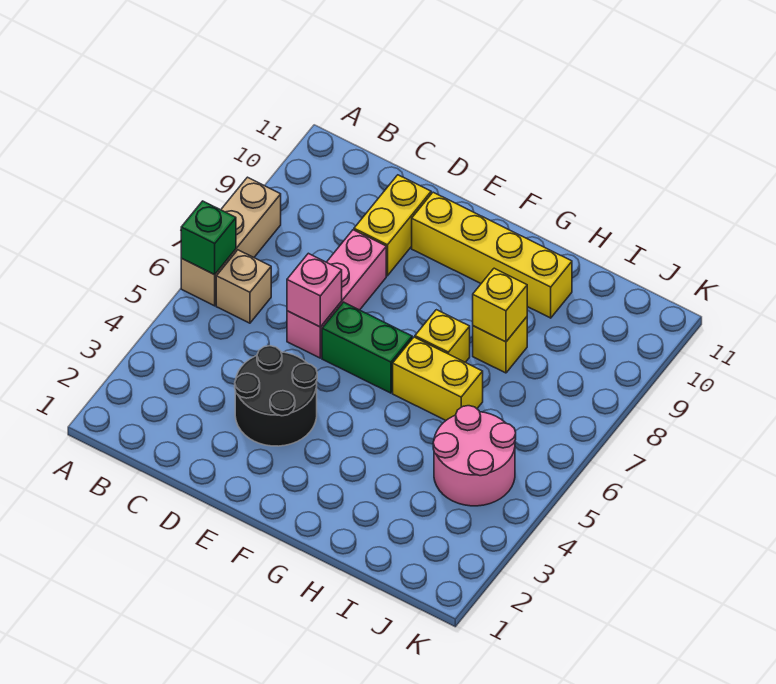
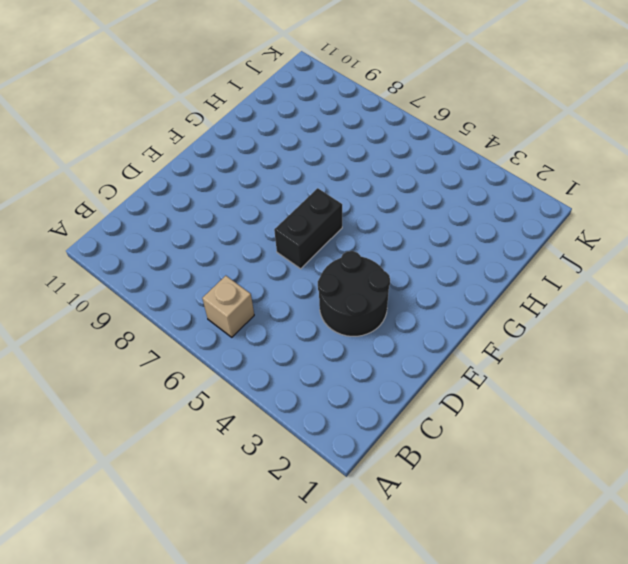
black brick E6:F6 level 1 -> green brick E6:F6 level 1
none -> tan brick A6:A8 level 1
none -> pink brick D6:D8 level 1
none -> yellow brick D9:D10 level 1

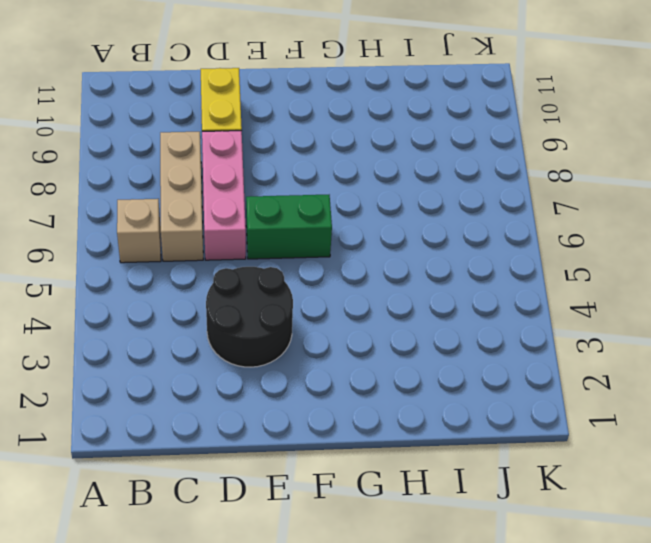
tan brick C6:C8 level 1 -> tan brick A6:A8 level 1
none -> yellow brick E10:H10 level 1
none -> yellow brick G6:H6 level 1
none -> yellow brick G7 level 1

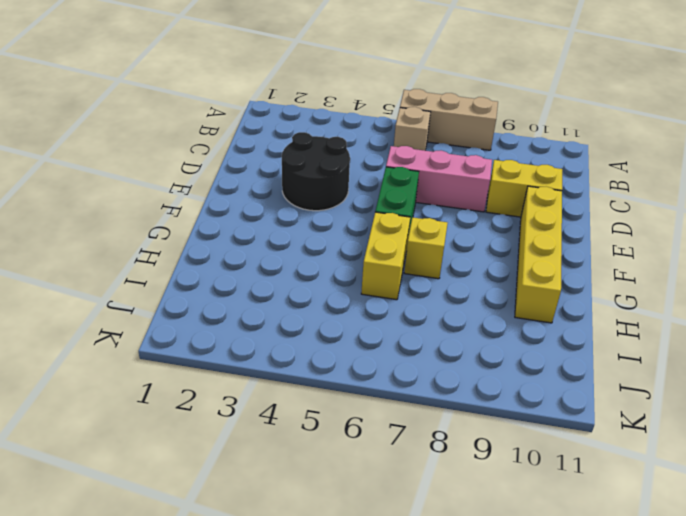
none -> yellow brick H8 level 1
none -> pink round brick I4:J5 level 1
none -> green brick A6 level 2

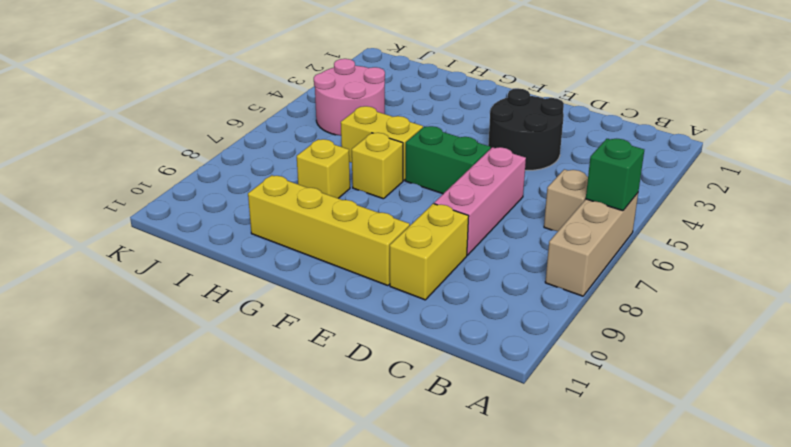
none -> pink brick D6 level 2
none -> yellow brick H8 level 2

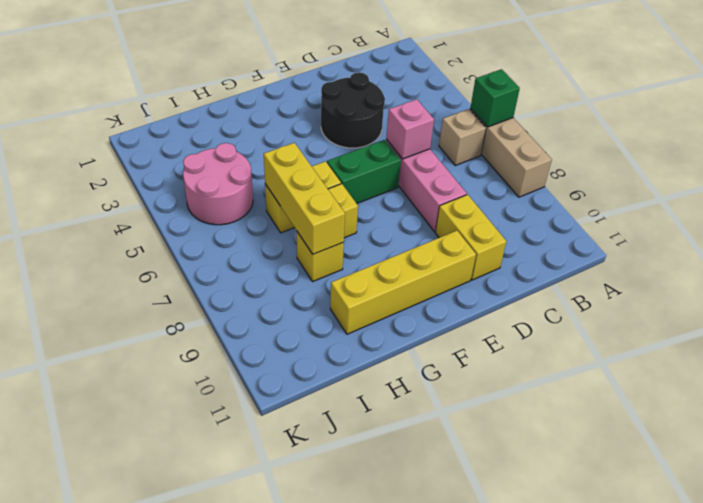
yellow brick H6:H8 level 2 -> yellow brick H8 level 2

